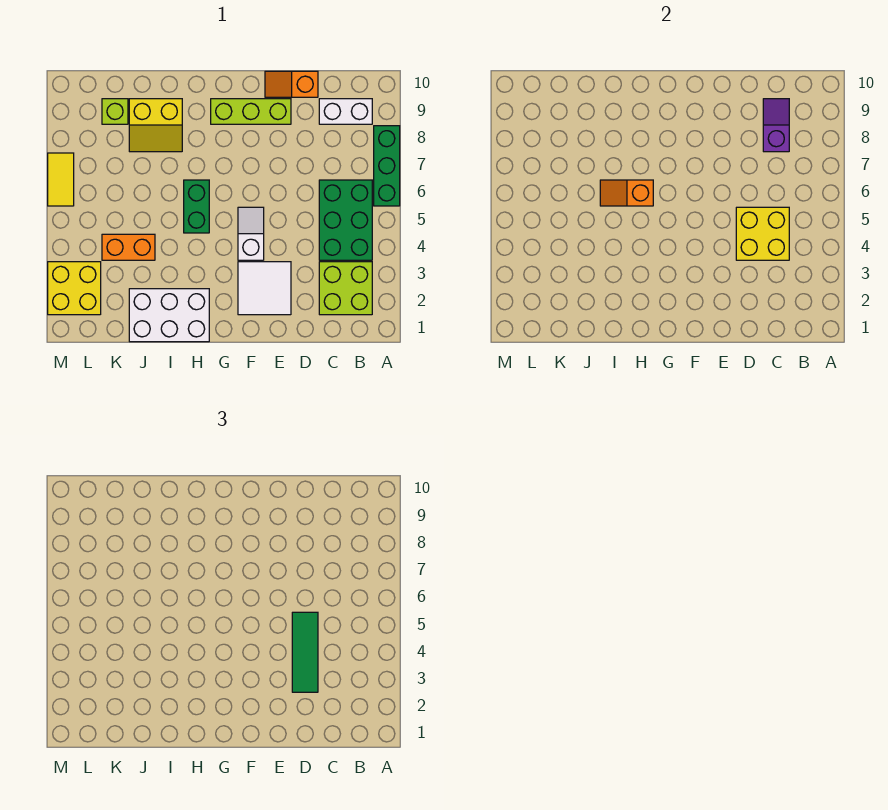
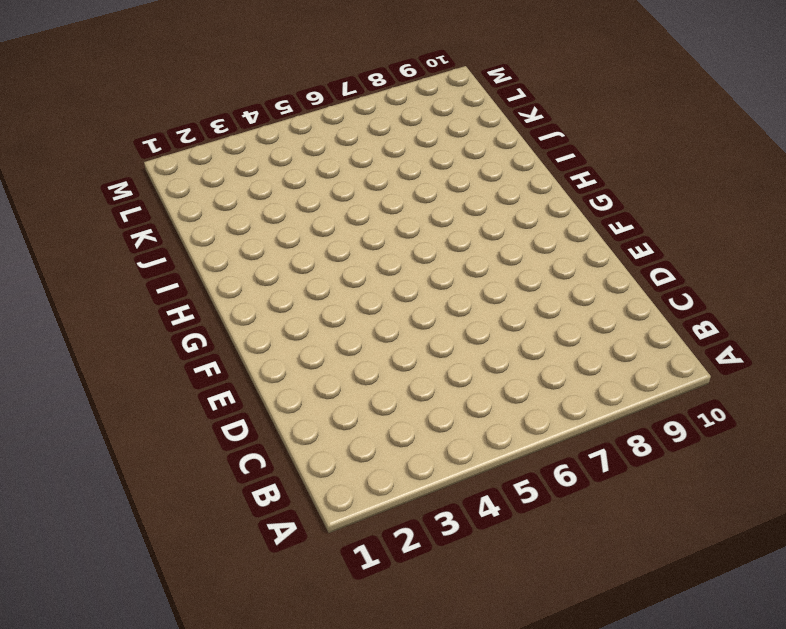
none -> green brick A6:A8 level 1
none -> lime brick B2:C3 level 1
none -> green brick B4:C6 level 1

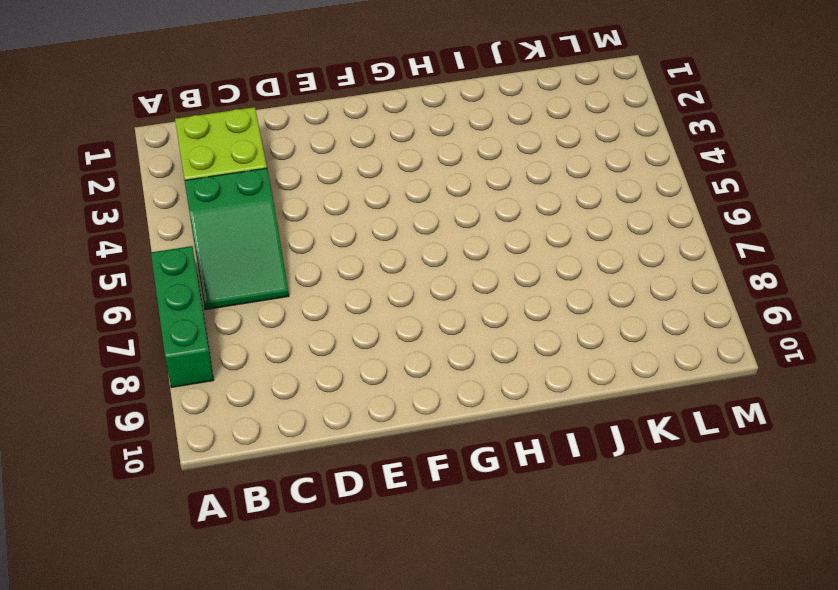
green slope B4:C6 level 1 top 4 -> green brick B4:C6 level 1
none -> white brick B9:C9 level 1
none -> orange slope D10:E10 level 1 top D
none -> white tile E2:F3 level 1

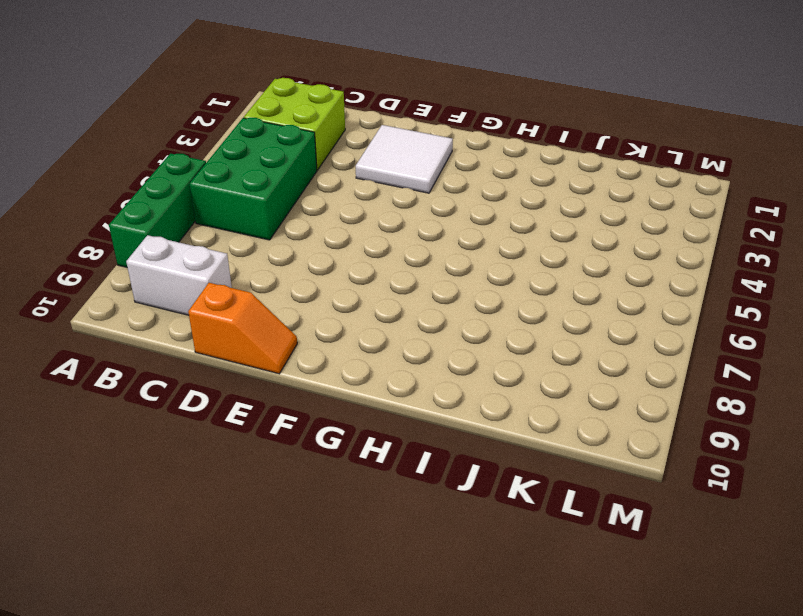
none -> lime brick E9:G9 level 1
none -> white slope F4:F5 level 1 top 4
none -> white brick H1:J2 level 1

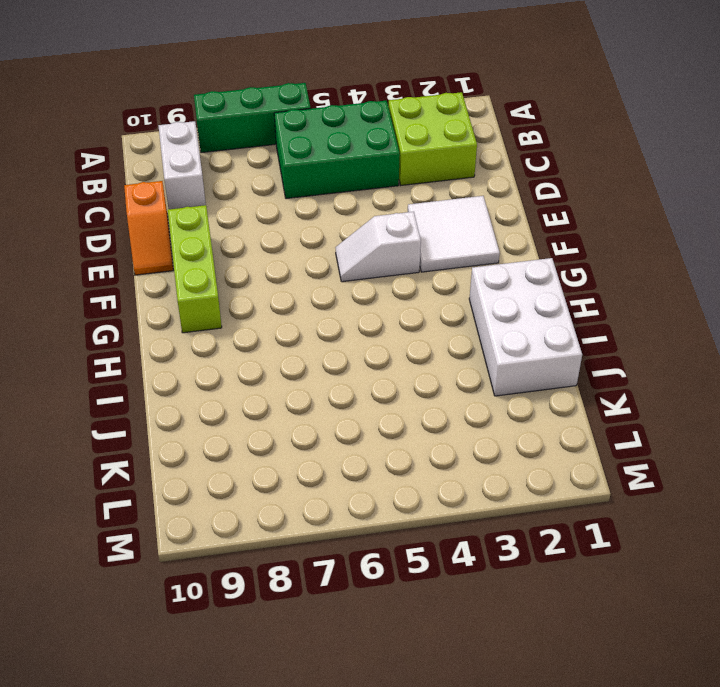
none -> green brick H5:H6 level 1
none -> yellow slope I8:J9 level 1 top 9
none -> orange brick J4:K4 level 1

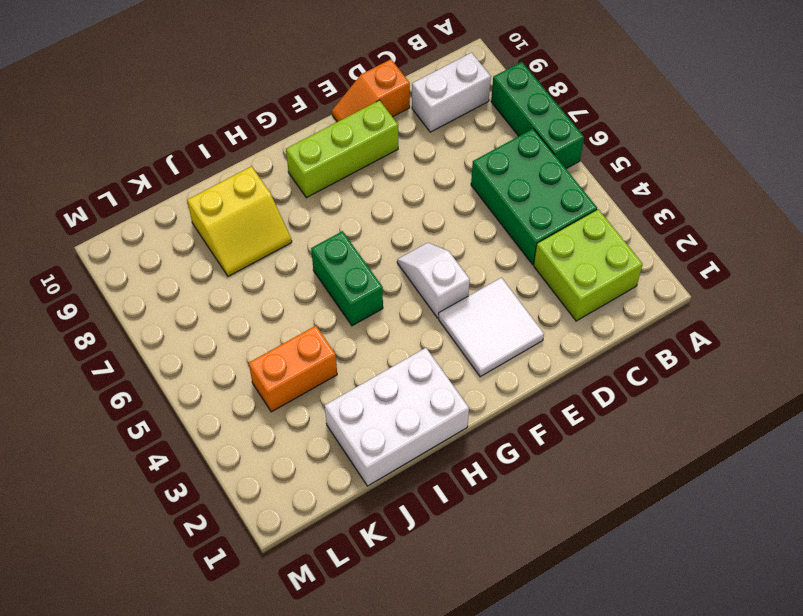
none -> lime brick K9 level 1
none -> yellow brick L2:M3 level 1
none -> yellow tile M6:M7 level 1

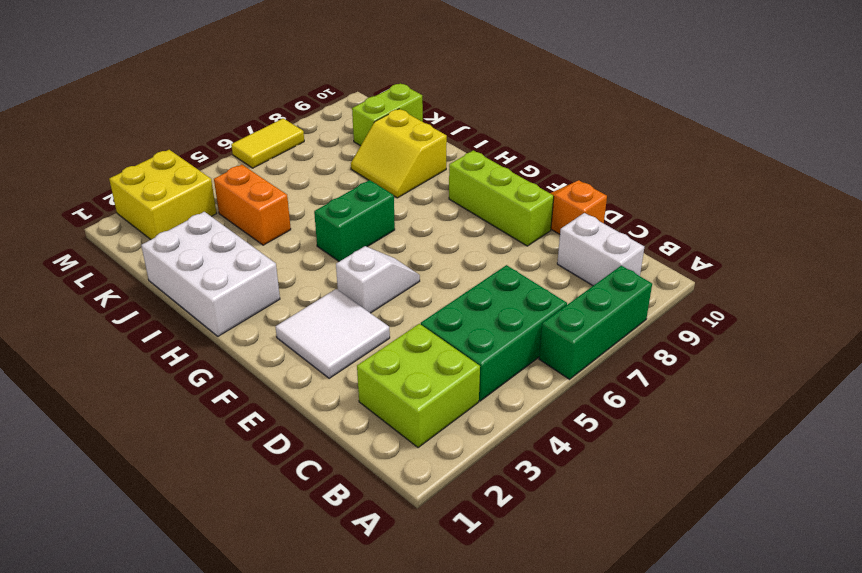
lime brick K9:K10 level 1 -> lime brick K9 level 1
none -> yellow brick C4:D5 level 2
none -> purple slope C8:C9 level 2 top 8
none -> orange slope H6:I6 level 2 top H

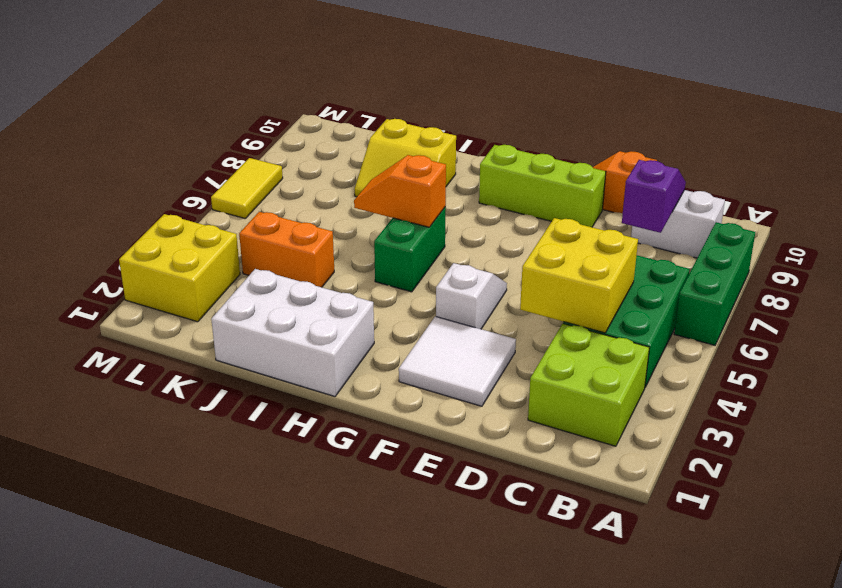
none -> lime brick K9 level 1
none -> green tile D3:D5 level 3

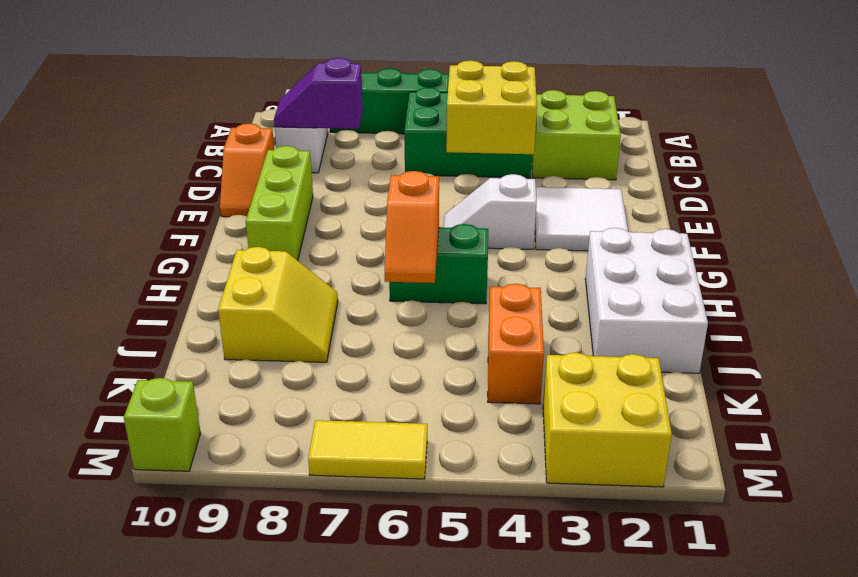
lime brick M10 level 1 -> lime brick K9 level 1
none -> green tile D3:D5 level 3

